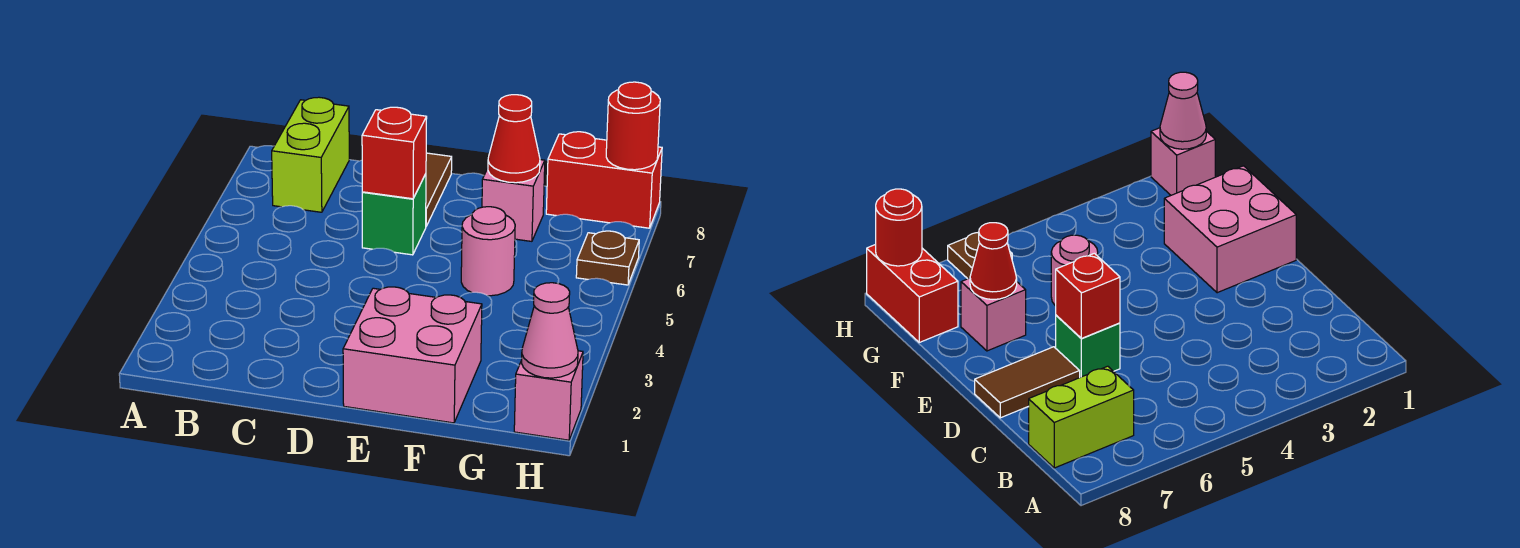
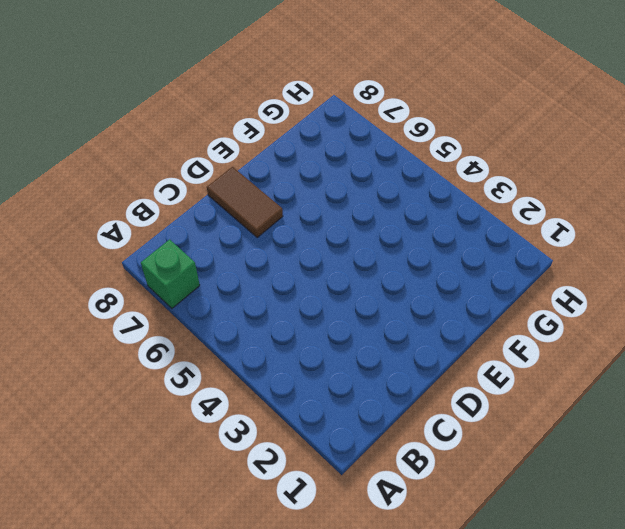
green brick A7 level 1 -> green brick D6 level 1
none -> lime brick B7:B8 level 1
none -> pink brick E1:F2 level 1
none -> pink round brick F5 level 1

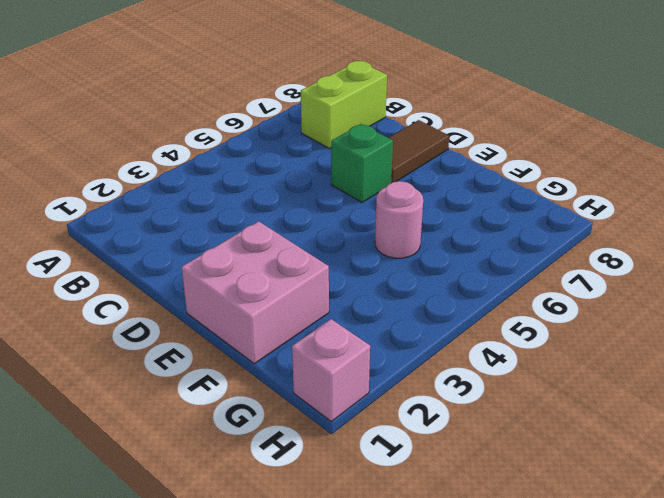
none -> pink brick F7 level 1
none -> red brick G8:H8 level 1
none -> brown plate H6 level 1

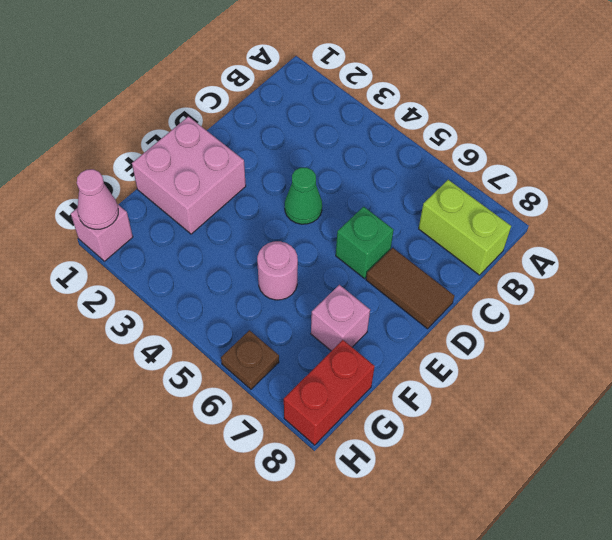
green cone D4 level 1 -> none
none -> red brick D6 level 2
none -> red cone F7 level 2
none -> red round brick H8 level 2

